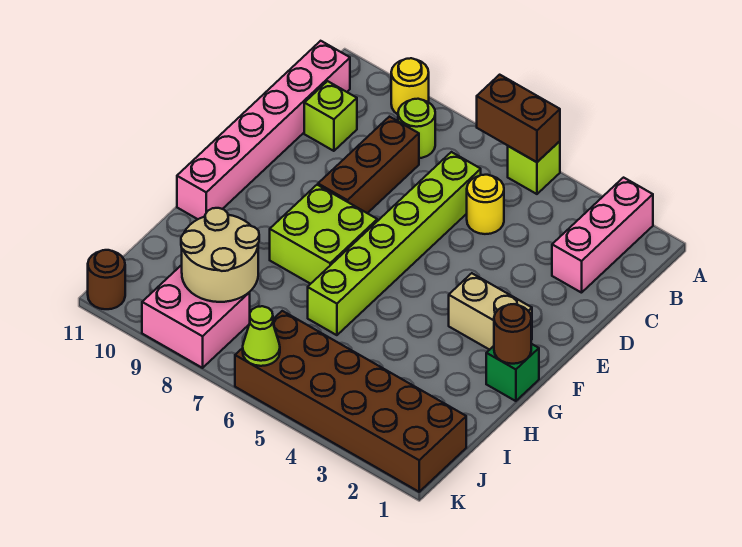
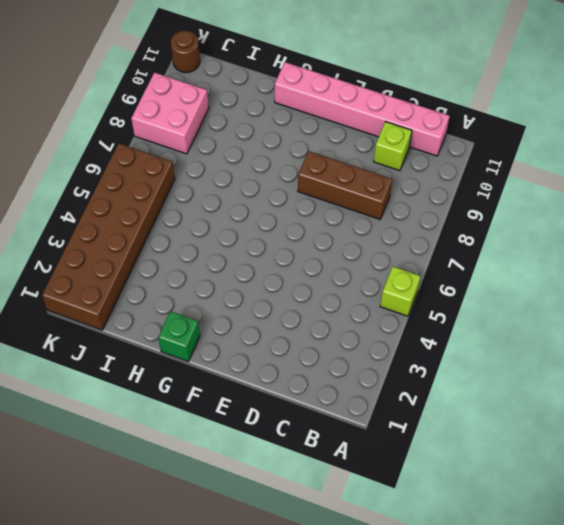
none -> pink brick A2:C2 level 1
none -> yellow round brick A9 level 1
none -> lime round brick B8 level 1

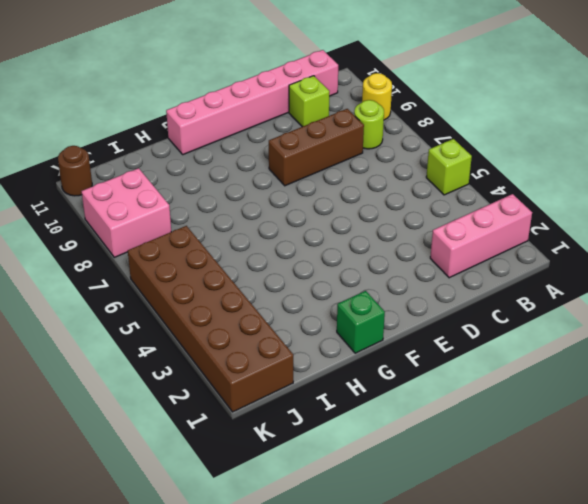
none -> yellow round brick C5 level 1
none -> lime brick C6:H6 level 1
none -> tan brick F2:F3 level 1

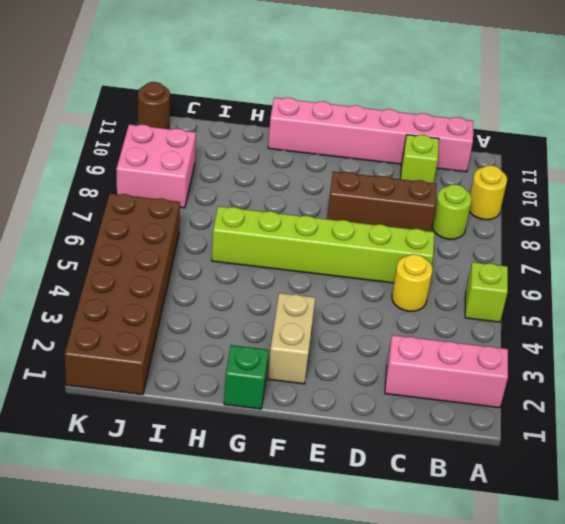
none -> lime brick F7:G8 level 1
none -> brown brick A5:A6 level 2
none -> brown round brick G1 level 2

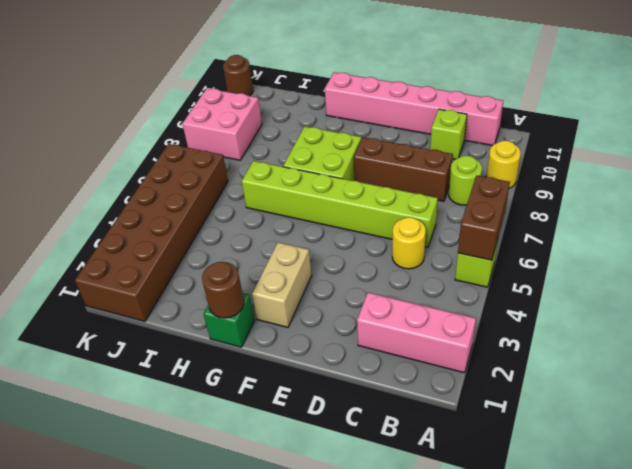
none -> tan round brick I8:J9 level 2
none -> lime cone K6 level 2

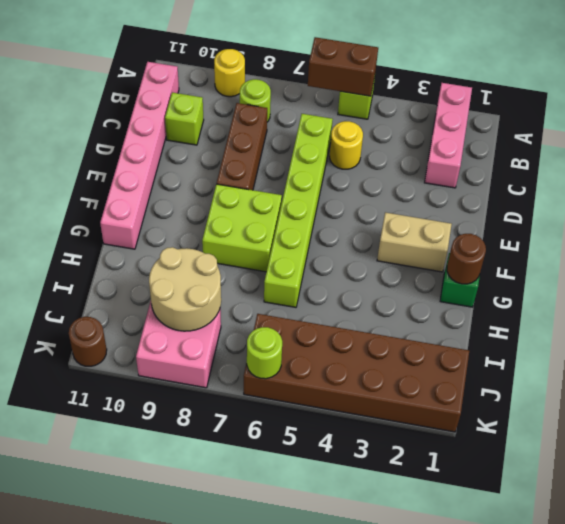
lime round brick K6 level 2 -> lime cone K6 level 2

